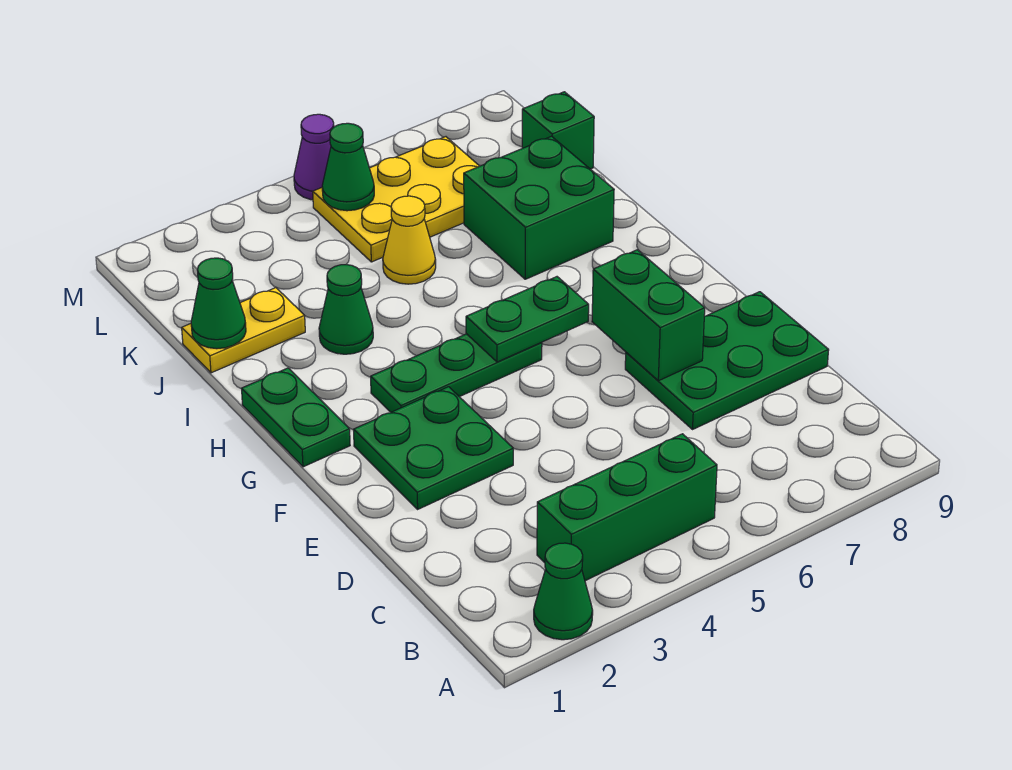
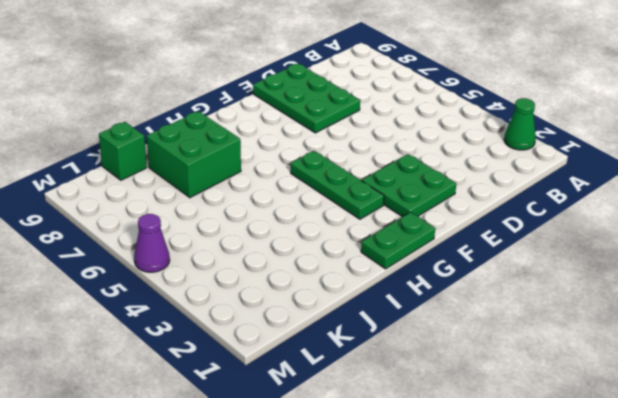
none -> green brick B3:B5 level 1
none -> green cone I3 level 1
none -> yellow plate J1:J2 level 1

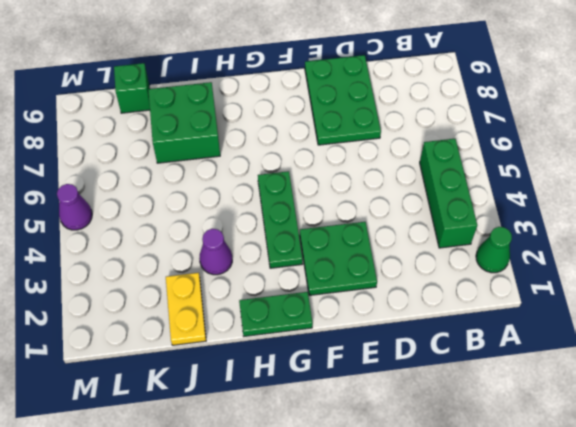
purple cone I3 level 1 -> green cone I3 level 1
none -> yellow cone J5 level 1
none -> yellow plate K5:L7 level 1
none -> green brick E7:F7 level 2

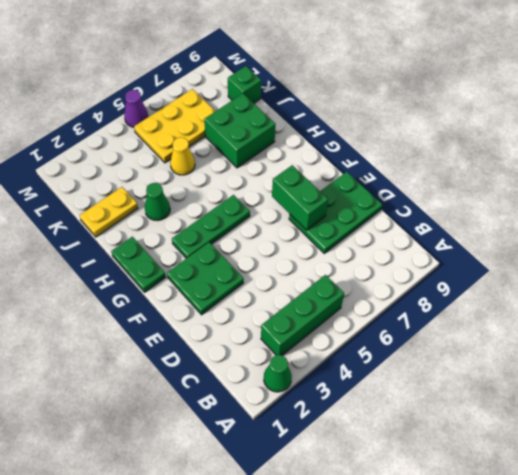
none -> green plate G5:G6 level 2
none -> green cone J1 level 2
none -> green cone L5 level 2

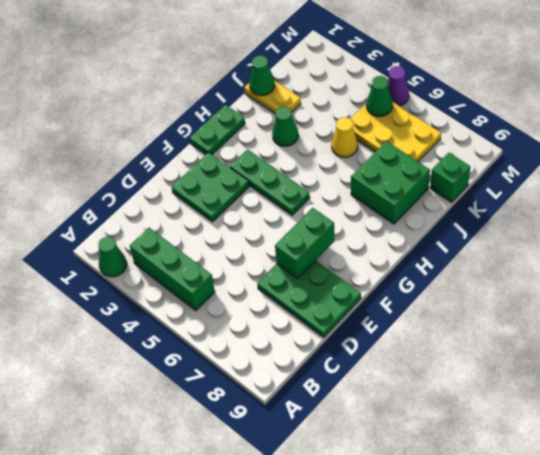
none -> green plate G5:G6 level 2

